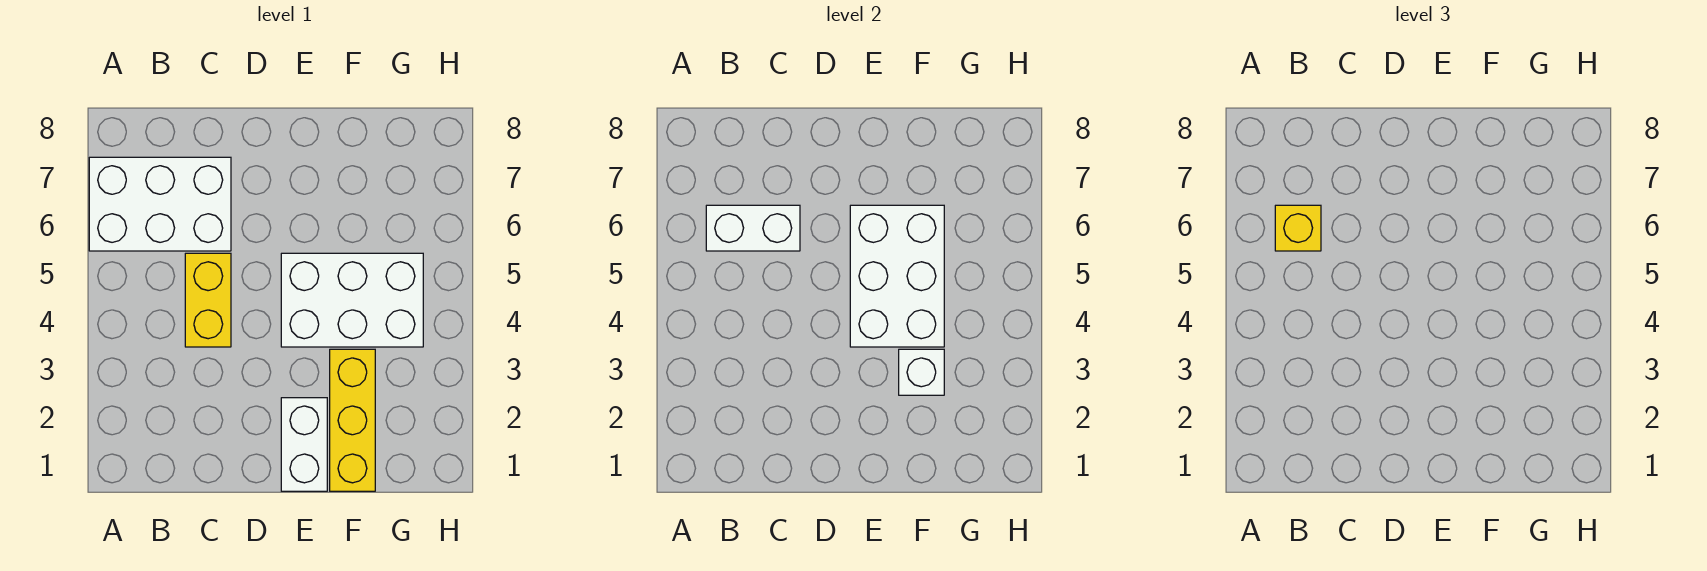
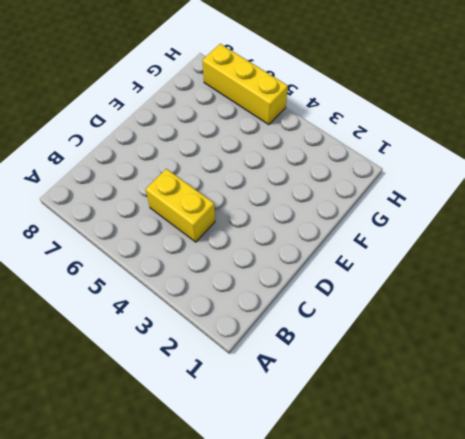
yellow brick H5:H7 level 1 -> yellow brick F1:F3 level 1
none -> white brick A6:C7 level 1
none -> white brick E1:E2 level 1

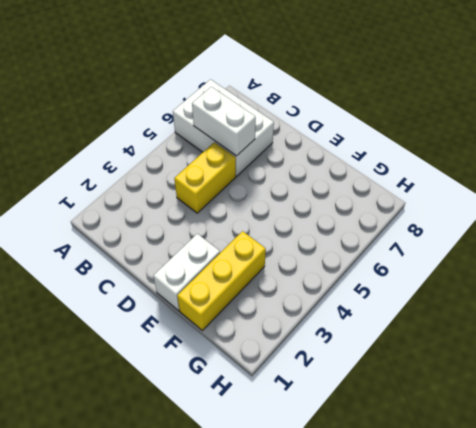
none -> white brick E4:G5 level 1
none -> white brick E4:F6 level 2

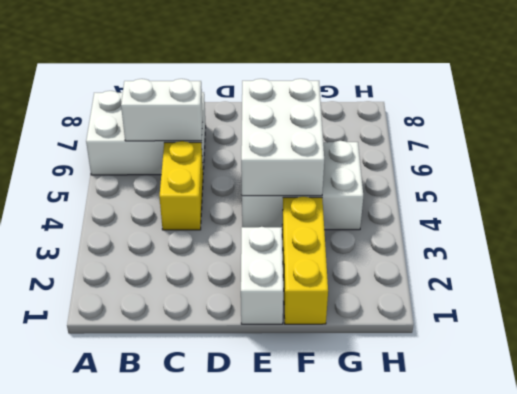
none -> white brick F3 level 2
none -> yellow brick B6 level 3

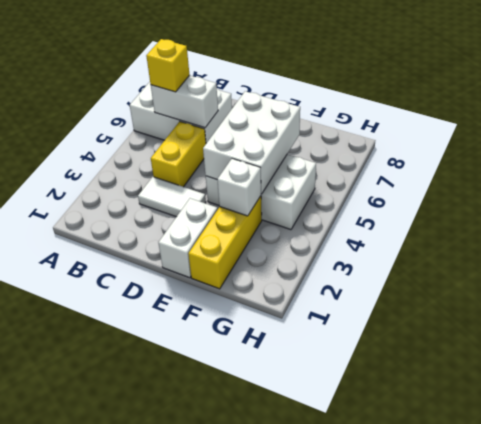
white tile C3:D3 level 1 -> none

